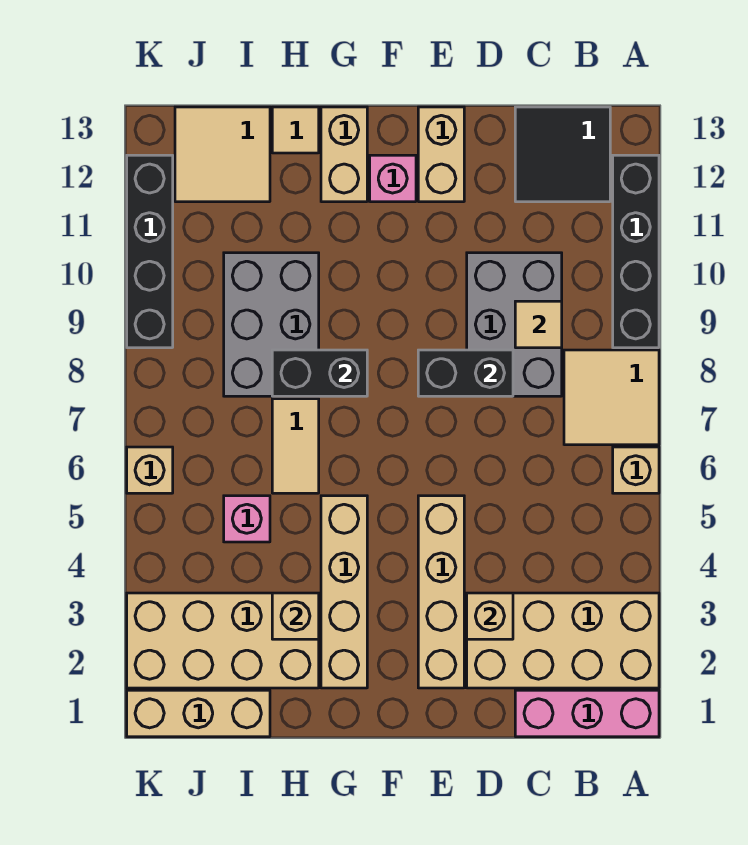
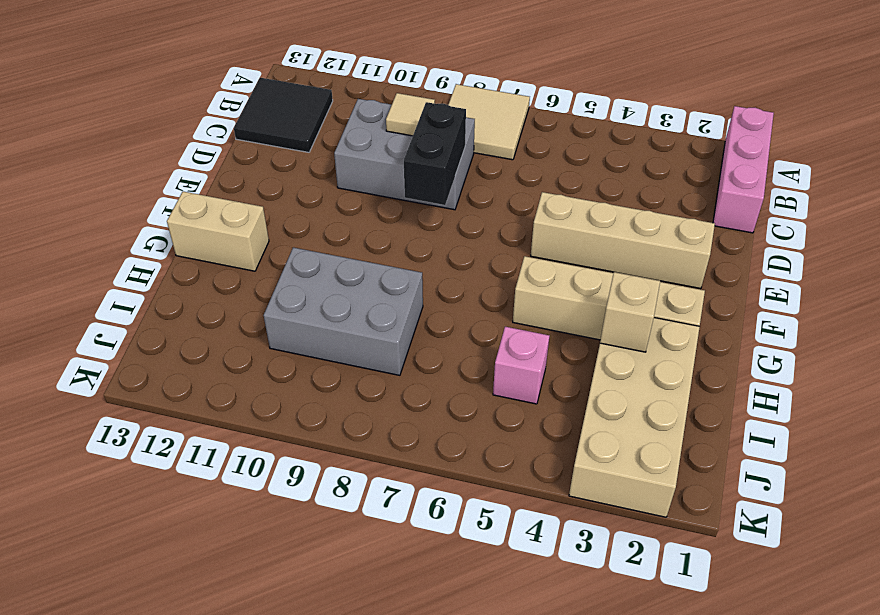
none -> tan brick A2:D3 level 1
none -> tan brick A6 level 1
none -> black brick A9:A12 level 1

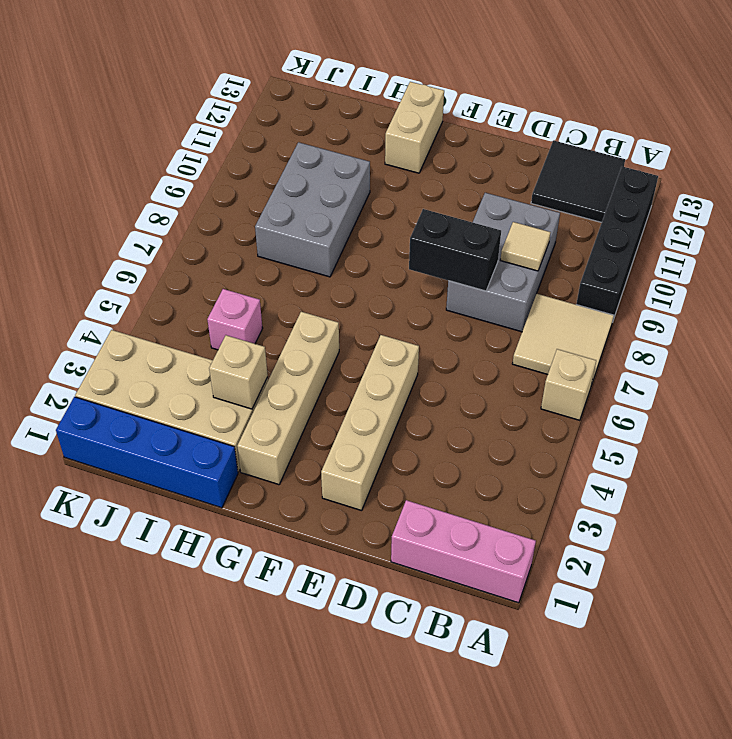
blue brick H1:K1 level 1 -> tan brick I1:K1 level 1
none -> tan brick A2:D3 level 1
none -> tan brick E12:E13 level 1
none -> pink brick F12 level 1

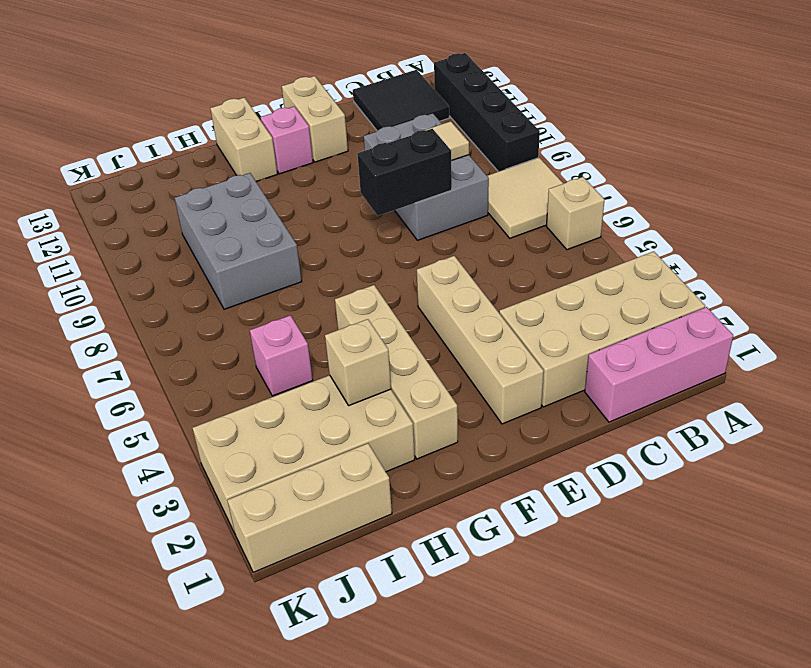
none -> tan tile H6:H7 level 1
none -> tan tile H13 level 1
none -> tan tile I12:J13 level 1

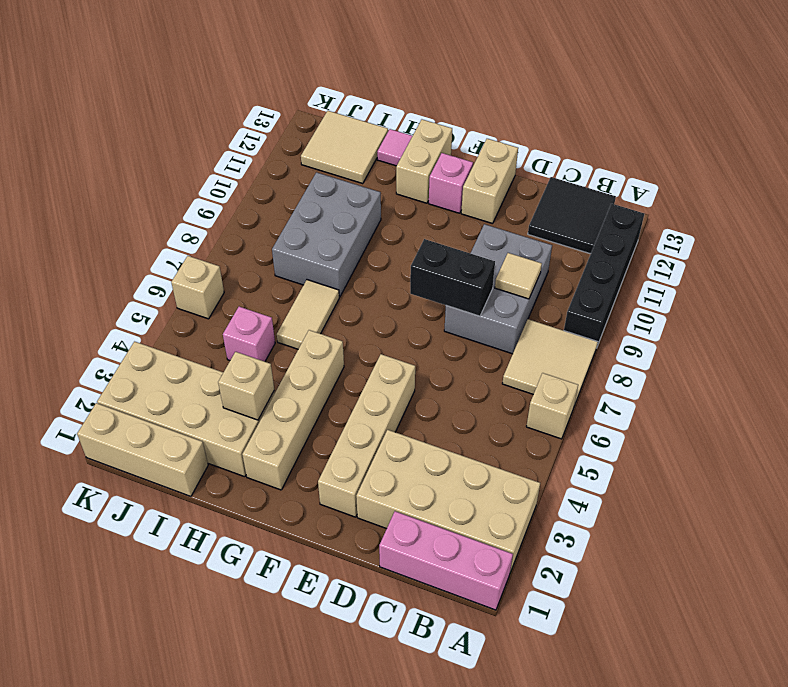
pink tile H13 level 1 -> tan tile H13 level 1
none -> black brick K9:K12 level 1
none -> tan brick D3 level 2
none -> black brick G8:H8 level 2

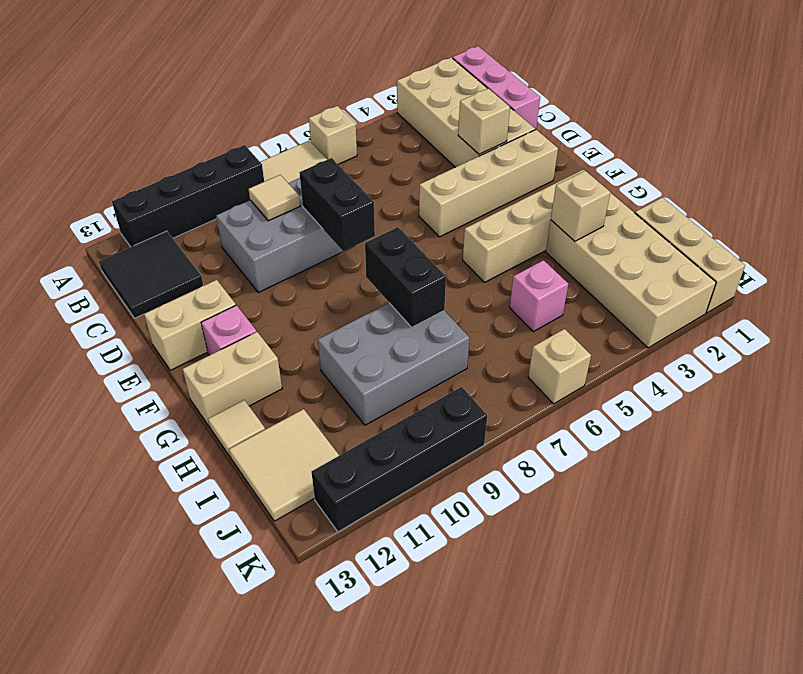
none -> tan tile H6:H7 level 1

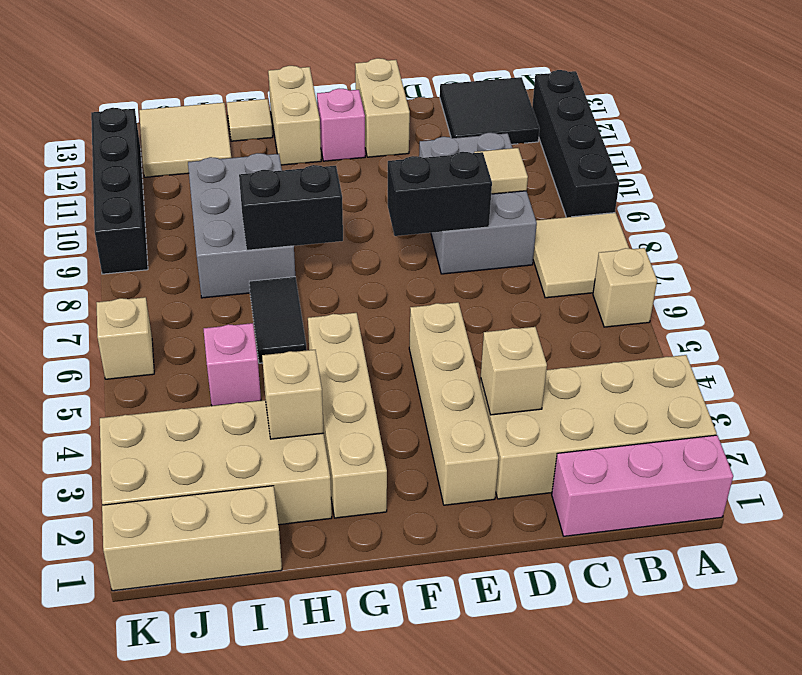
black tile H6:H7 level 1 -> tan tile H6:H7 level 1

